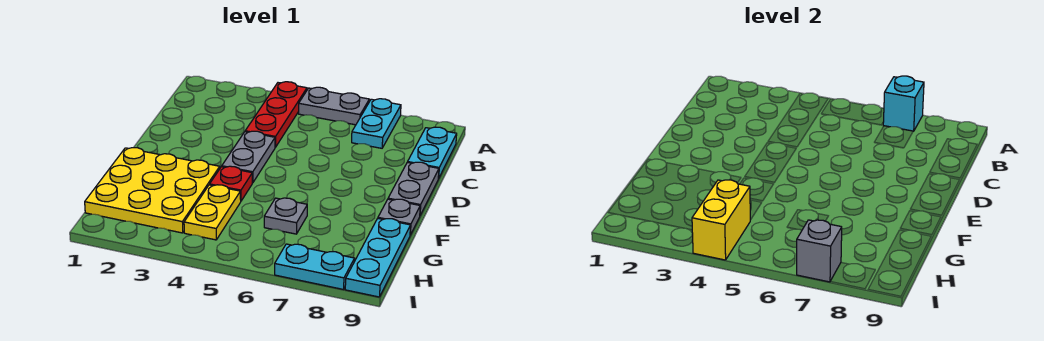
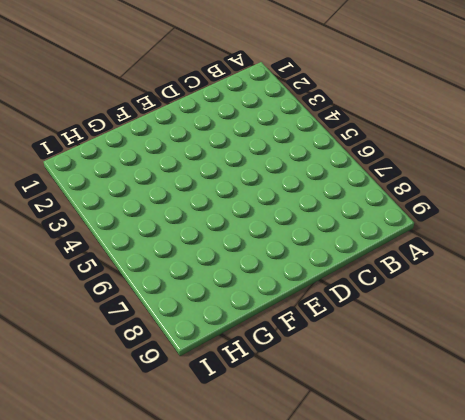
none -> red plate A4:C4 level 1
none -> grey plate A5:A6 level 1
none -> cyan plate A7:B7 level 1

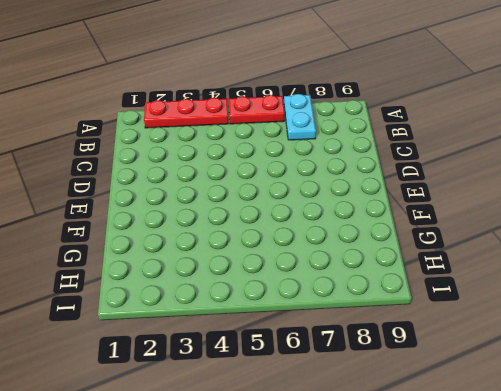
red plate A2:A4 level 1 -> red plate A4:C4 level 1
red plate A5:A6 level 1 -> grey plate A5:A6 level 1
none -> cyan plate B9:C9 level 1
none -> grey plate D4:E4 level 1
none -> grey plate D9:E9 level 1

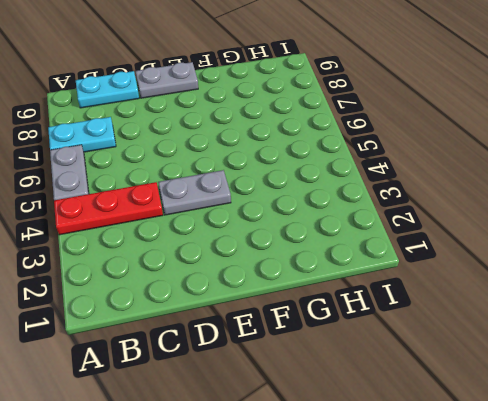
none -> yellow plate F1:H3 level 1
none -> red plate F4 level 1
none -> grey plate F9 level 1

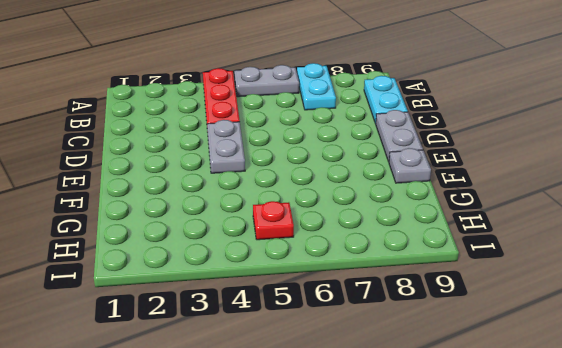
red plate H5 level 1 -> red plate F4 level 1
none -> yellow plate F1:H3 level 1
none -> yellow plate G4:H4 level 1
none -> grey plate G6 level 1

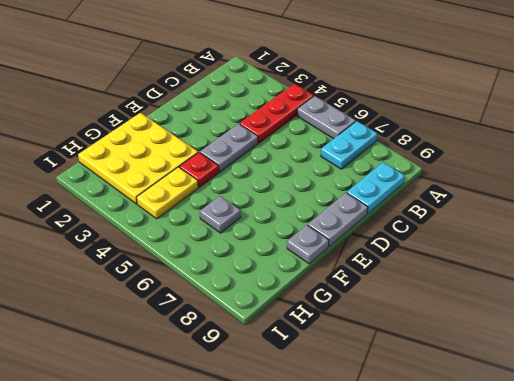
none -> cyan plate G9:I9 level 1
none -> cyan plate I7:I8 level 1
none -> cyan brick A7 level 2

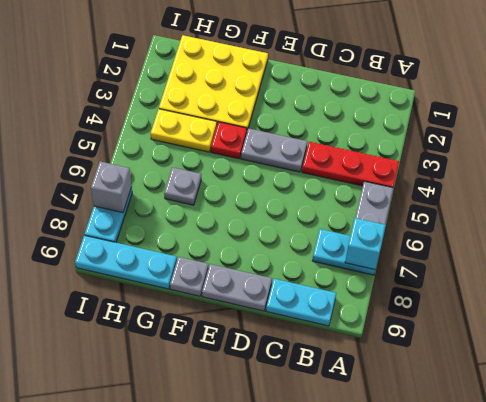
none -> yellow brick H4:I4 level 2

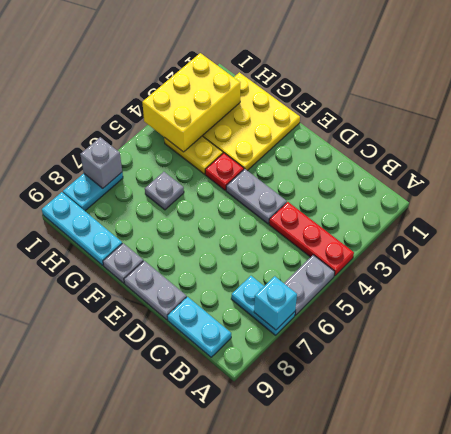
yellow brick H2:I4 level 2 -> yellow brick H4:I4 level 2

